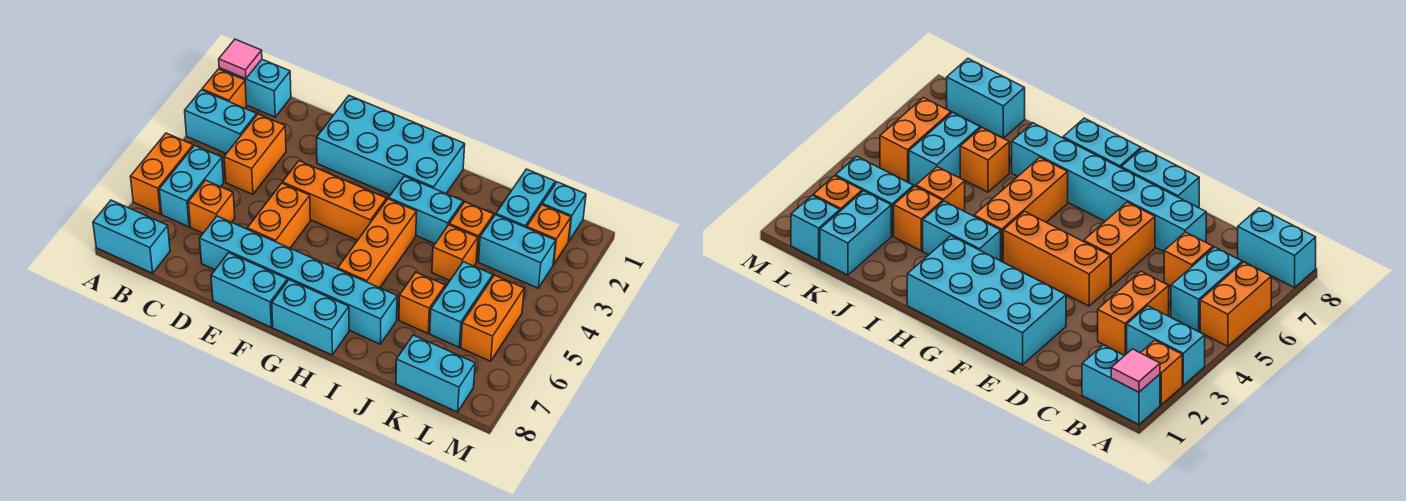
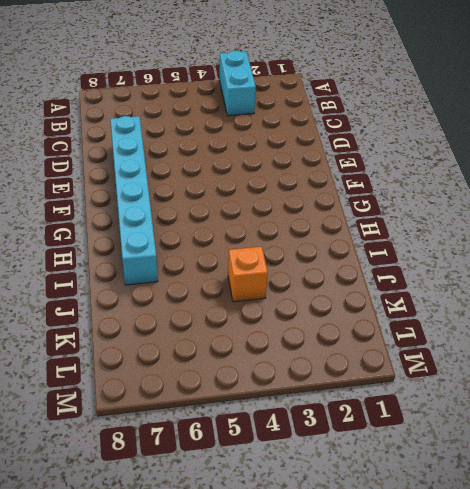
none -> cyan brick A1:B1 level 1
none -> orange brick A2 level 1
none -> orange brick A5:A6 level 1

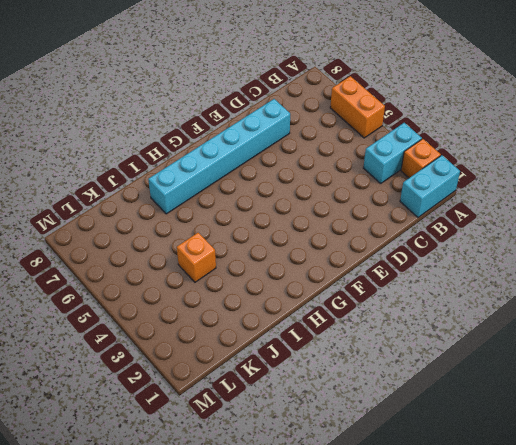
none -> cyan brick A8:B8 level 1
none -> cyan brick B5:B6 level 1
none -> orange brick C3:C4 level 1

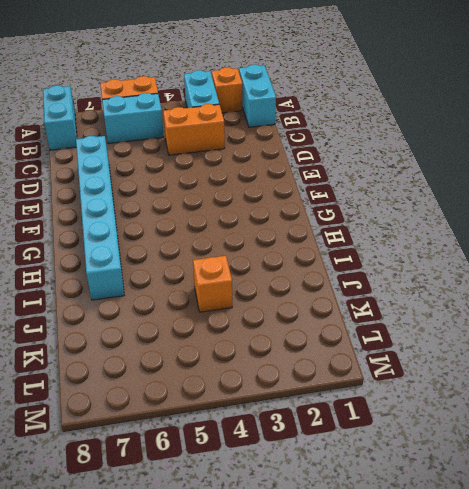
none -> orange brick C6 level 1
none -> cyan brick E1:H2 level 1
none -> orange brick E4:G4 level 1

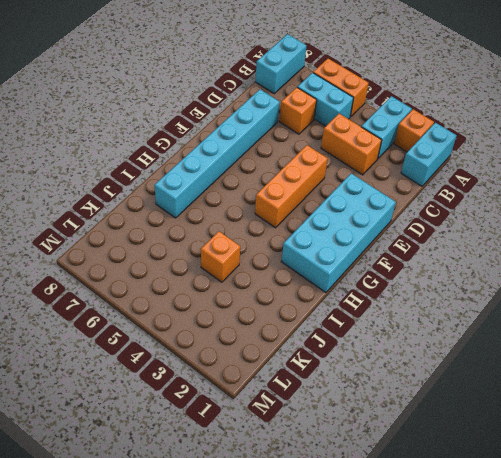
none -> orange brick E5:E6 level 1
none -> cyan brick E8:F8 level 1
none -> cyan brick G8:H8 level 1

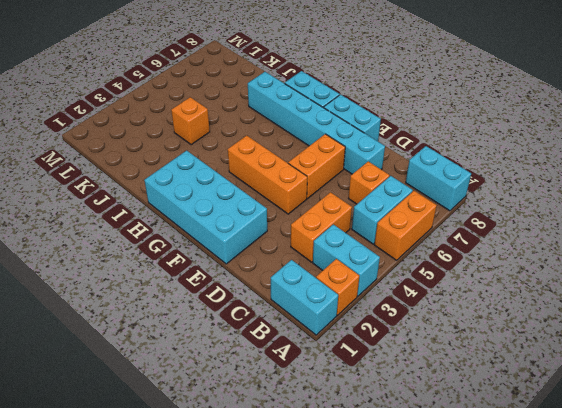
none -> cyan brick H3:I3 level 1
none -> orange brick H4:H6 level 1
none -> orange brick J3 level 1

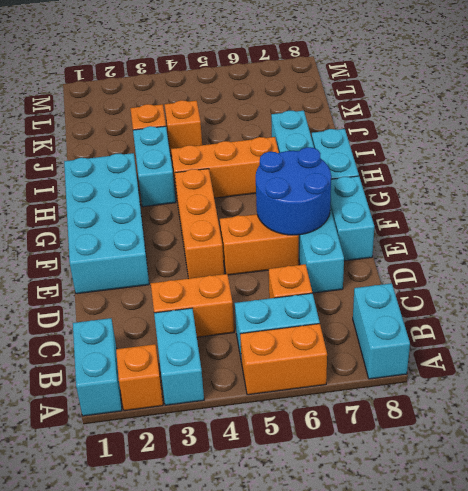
blue round brick E6:F7 level 2 -> none
none -> orange brick J6 level 1
none -> cyan brick K1:K2 level 1
none -> cyan brick K3:L3 level 1

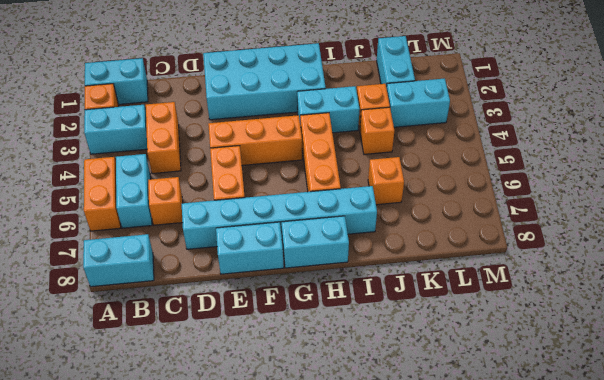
none -> cyan brick K5:K6 level 1
none -> cyan brick K8:L8 level 1
none -> cyan brick L1 level 1

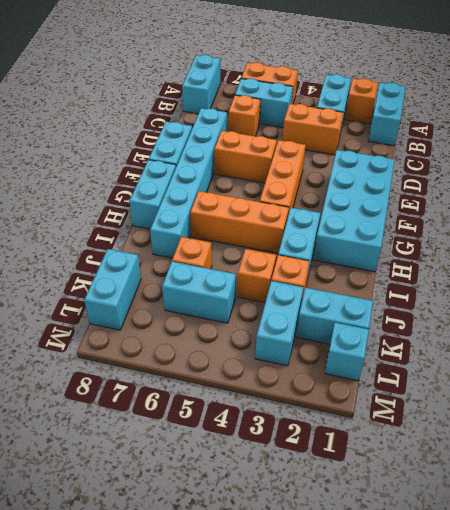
none -> orange brick L2 level 1
none -> orange brick L5:L6 level 1
none -> pink tile A1 level 2

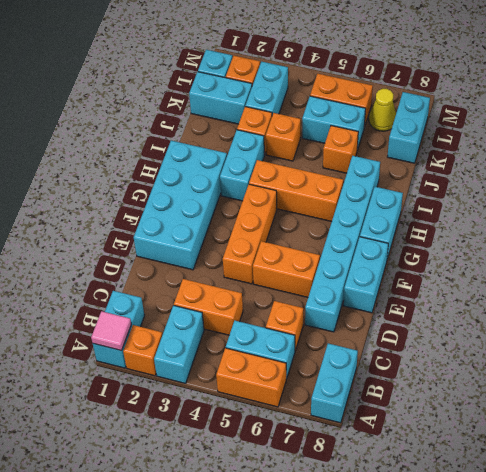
yellow cone L7 level 1 -> none

